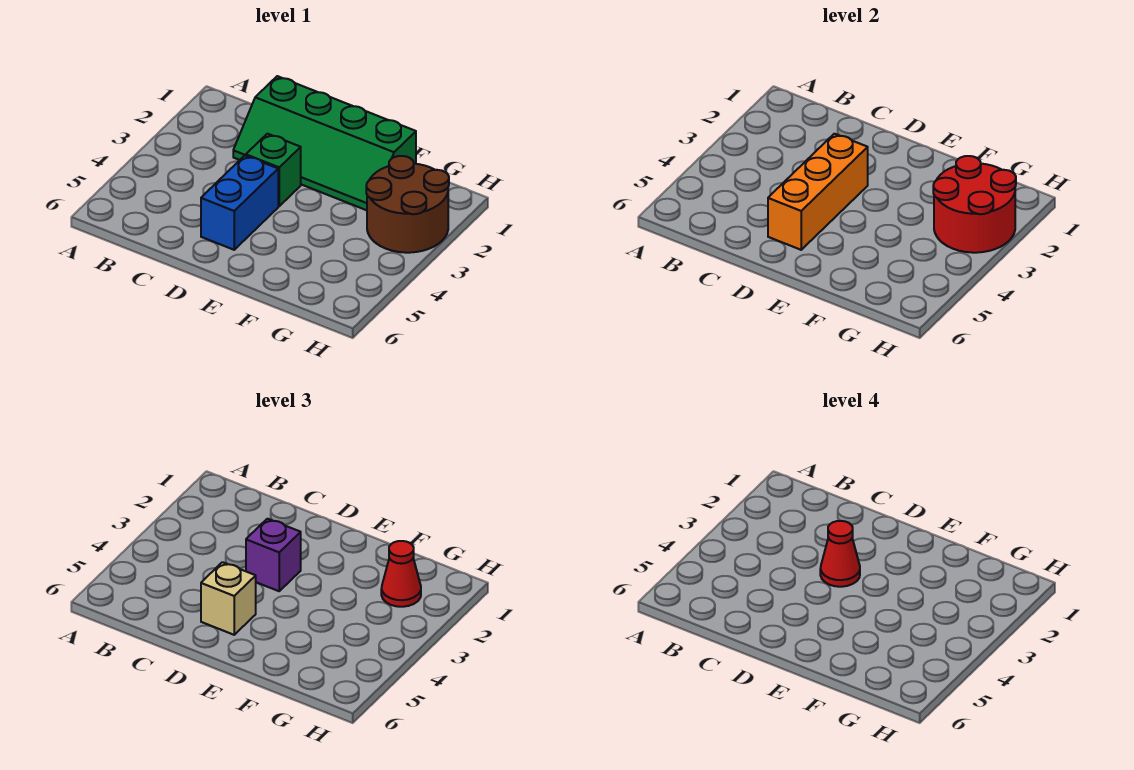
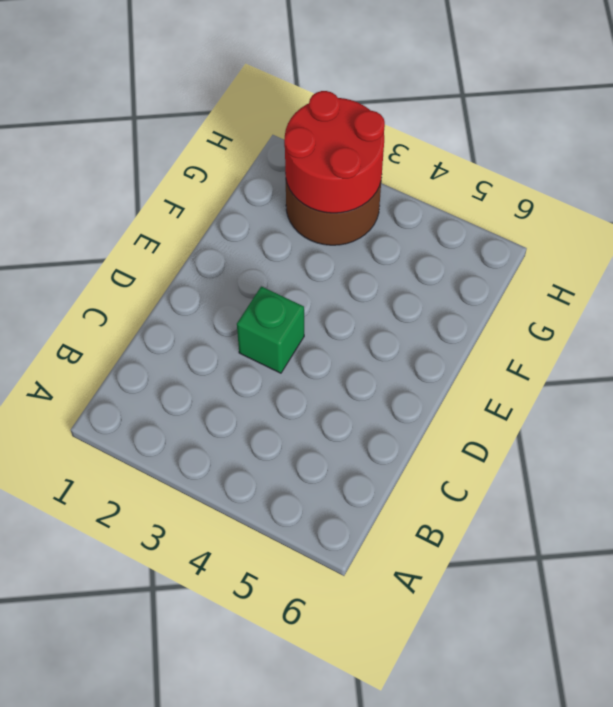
none -> green slope C1:F2 level 1 top 1
none -> blue brick D4:D5 level 1

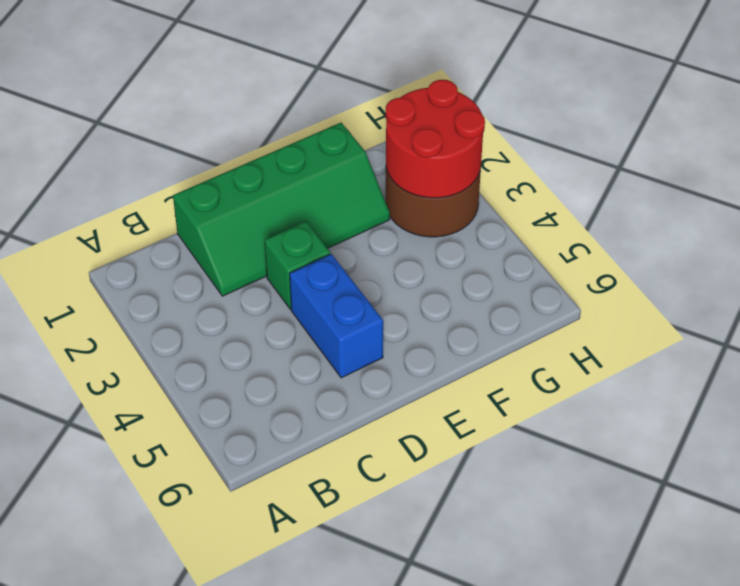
none -> orange brick D3:D5 level 2
none -> purple brick D3 level 3

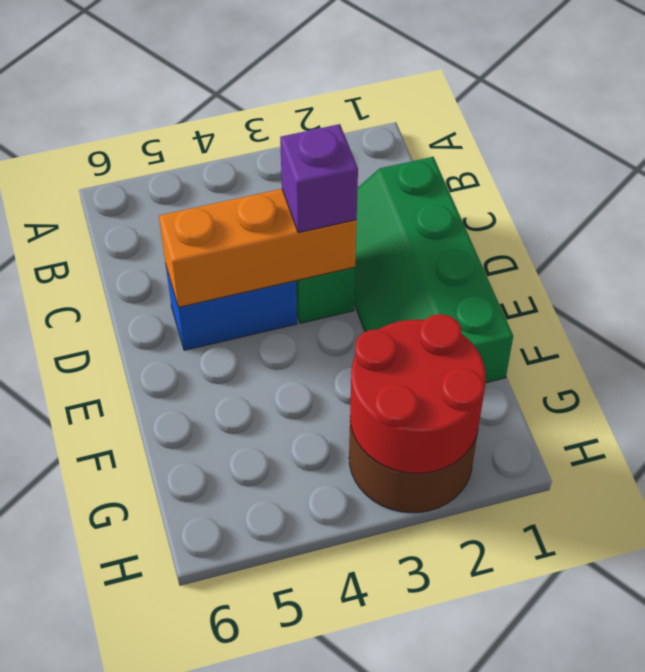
none -> tan brick D5 level 3
none -> red cone G2 level 3

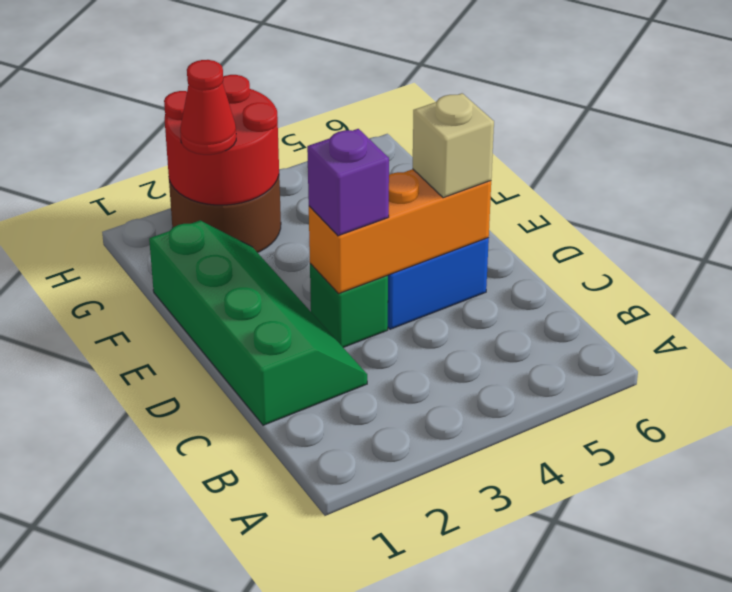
none -> red cone D3 level 4

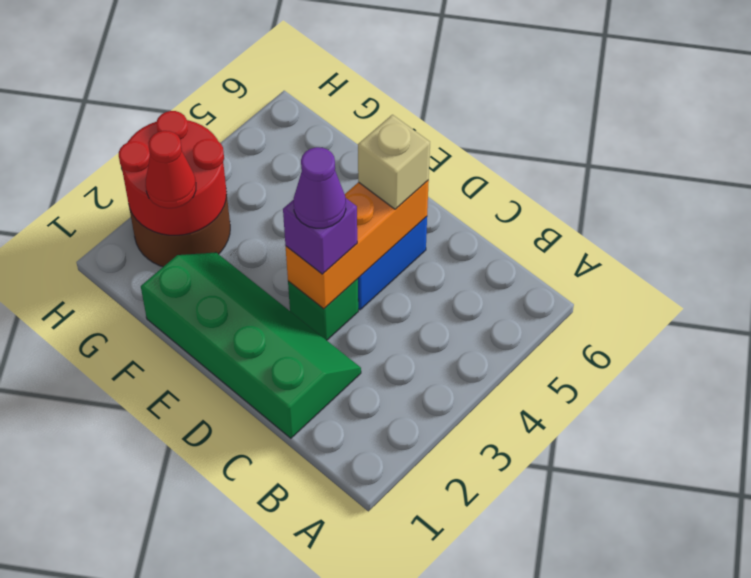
purple cone D3 level 4 -> red cone D3 level 4

